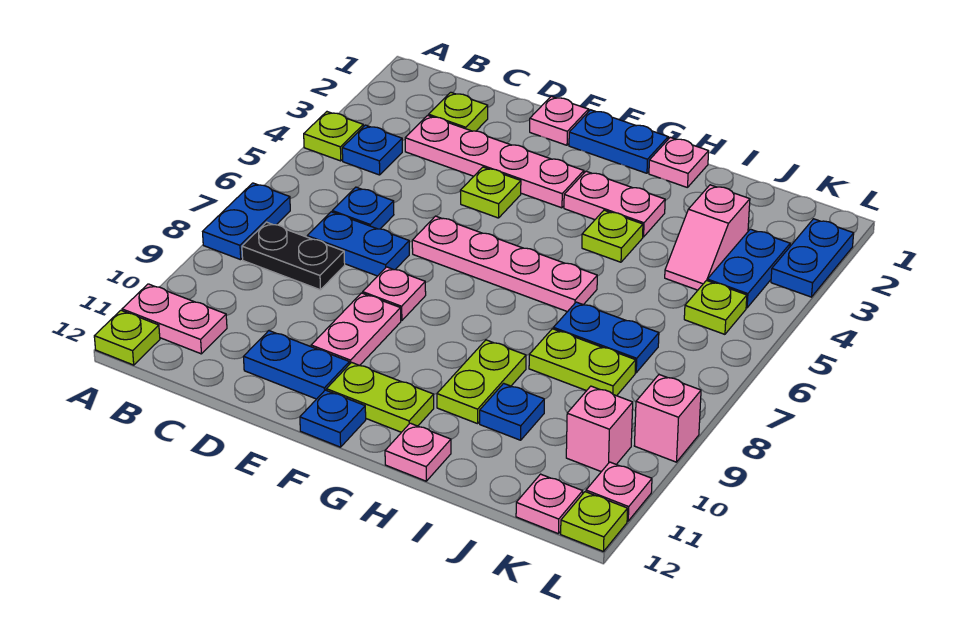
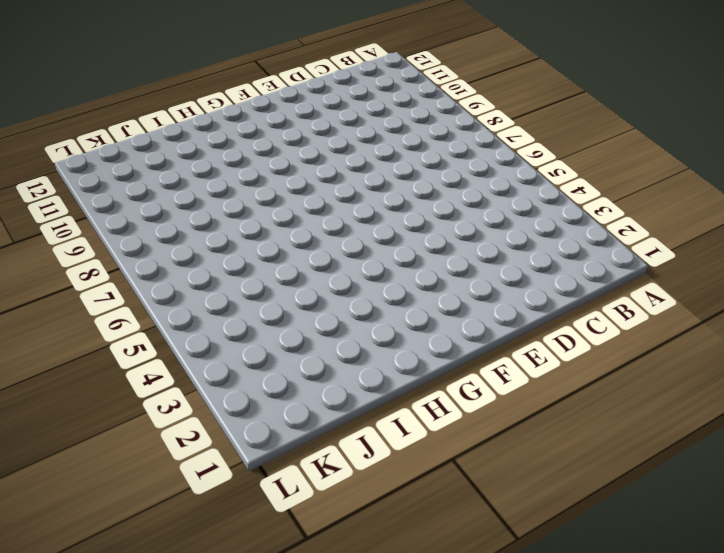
none -> lime plate A4 level 1
none -> blue plate A7:A8 level 1
none -> pink plate A11:B11 level 1
none -> lime plate A12 level 1

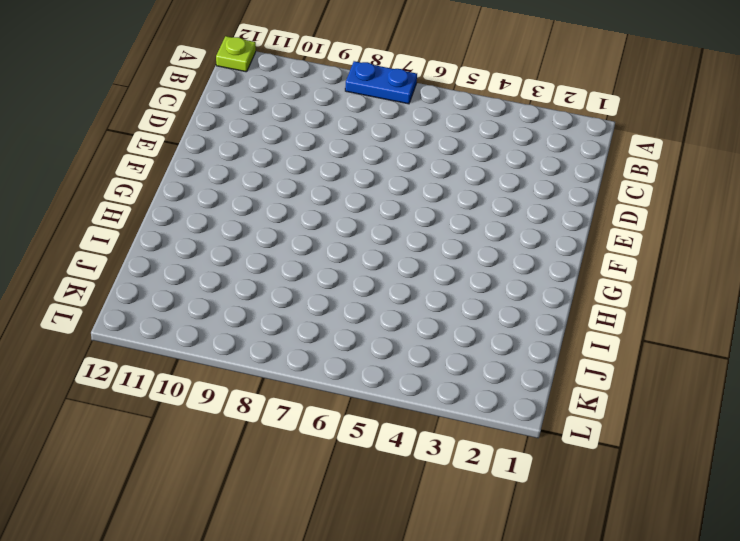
none -> lime plate A4 level 1
none -> pink plate A11:B11 level 1
none -> blue plate B4 level 1
none -> black plate B8:C8 level 1

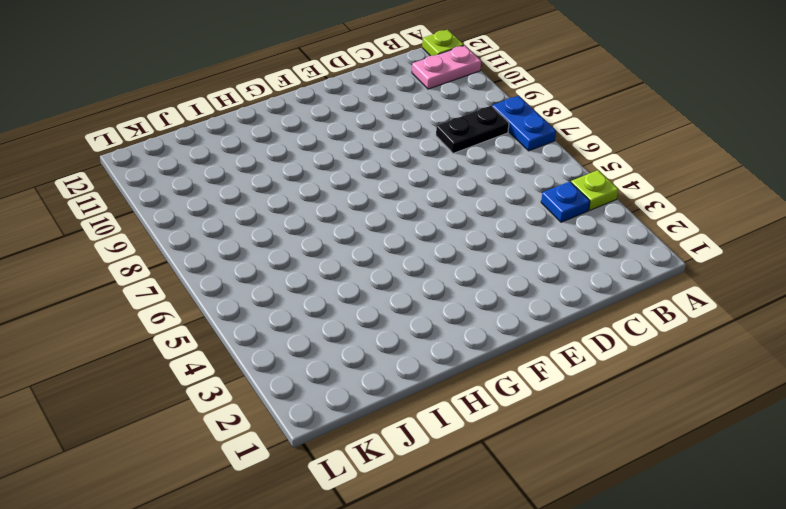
none -> lime plate C2 level 1
none -> pink plate C3:F3 level 1
none -> blue plate C6 level 1
none -> blue plate C7:D7 level 1

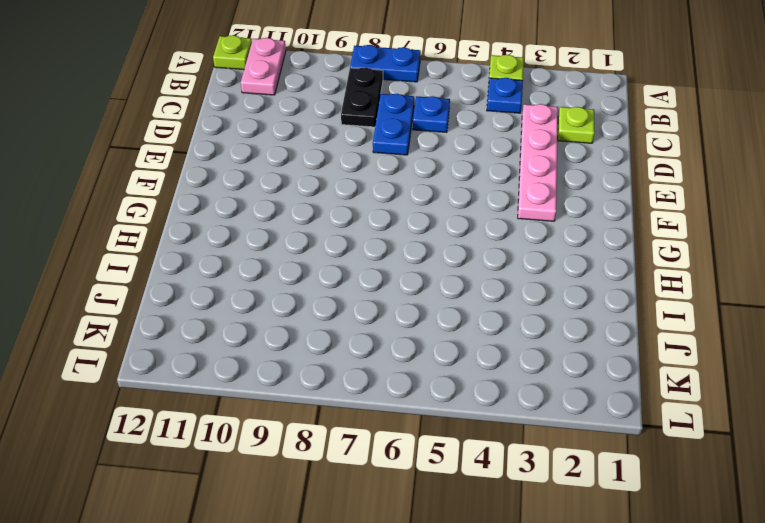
none -> blue plate D11:E11 level 1
none -> pink plate E1 level 1
none -> lime plate E4 level 1
none -> pink plate E6:H6 level 1

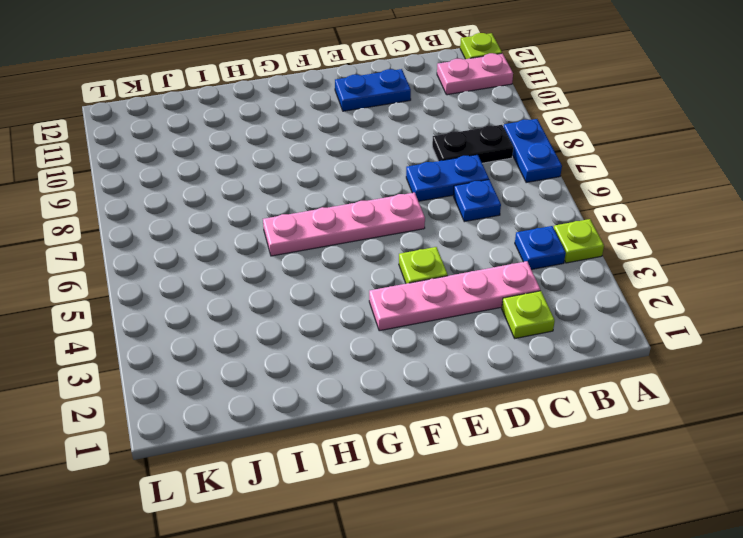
none -> pink plate E1 level 1
none -> pink plate E8 level 1
none -> pink plate E9:E10 level 1
none -> blue plate F1:G1 level 1

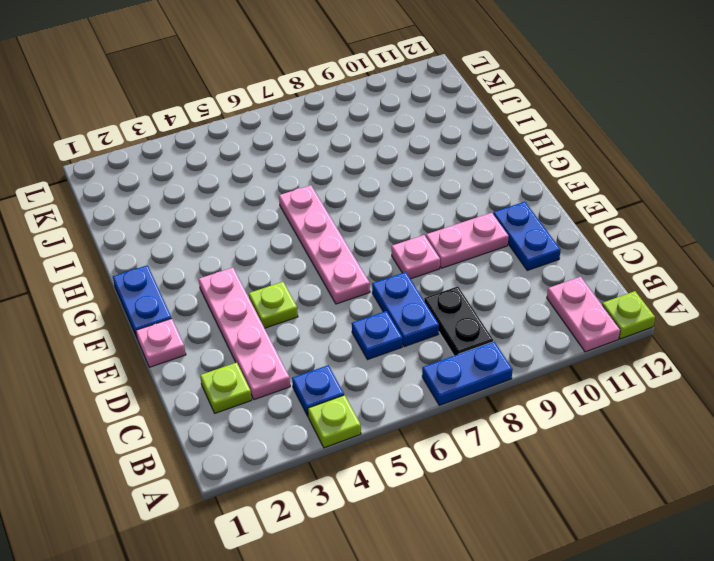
none -> lime plate F11:G11 level 1
none -> blue plate F12 level 1
none -> pink plate G3:H3 level 1
none -> pink plate H1 level 1

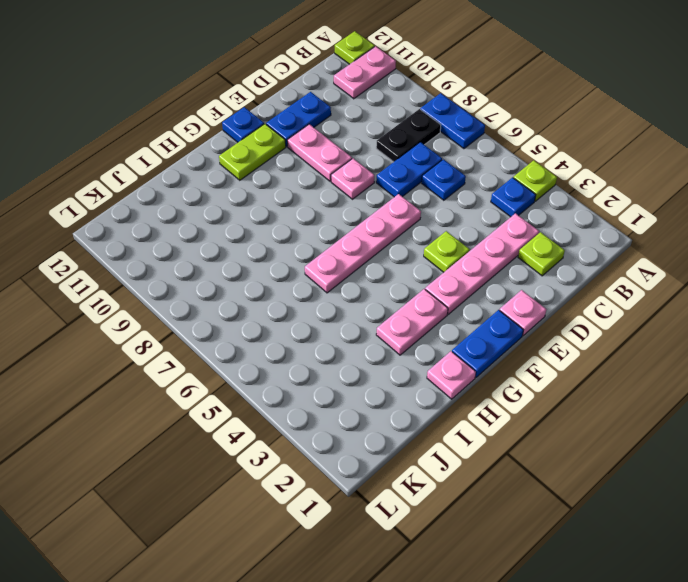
none -> lime plate H4 level 1
none -> lime plate H9:H10 level 1
none -> pink plate H12 level 1
none -> blue plate I7:J7 level 1

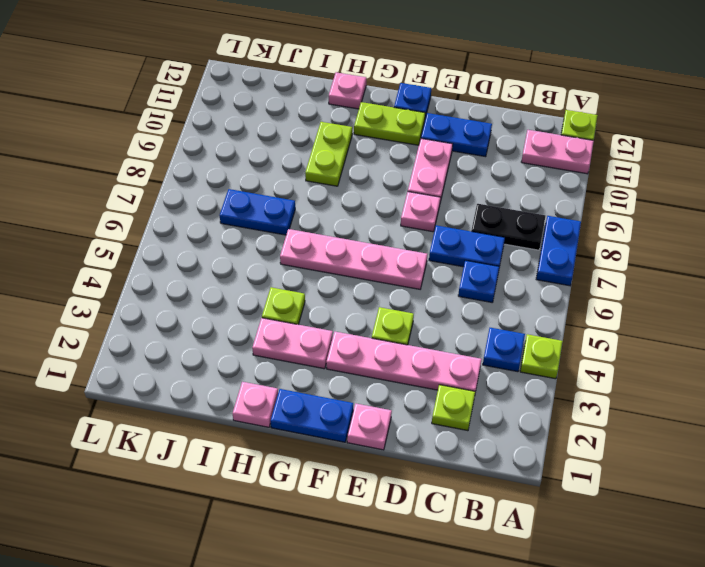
none -> lime plate I8:J8 level 1
none -> blue plate I10 level 1
none -> pink slope J3:J4 level 1 top 3
none -> blue plate K3:K4 level 1

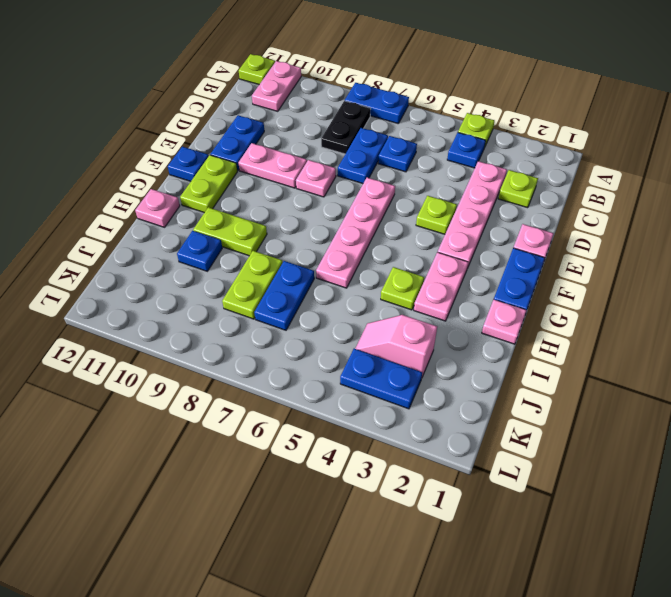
none -> lime plate K5 level 1
none -> pink brick K10 level 1
none -> pink plate K12 level 1
none -> blue plate L2:L3 level 1

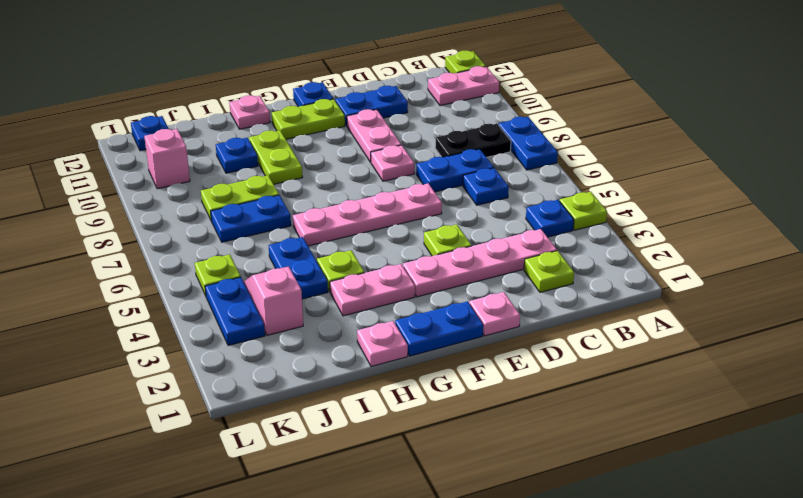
blue plate I4:I5 level 1 -> blue plate L2:L3 level 1
blue plate K12 level 1 -> pink plate K12 level 1
none -> pink brick L9 level 1
none -> pink plate L11 level 1
none -> lime plate L12 level 1

